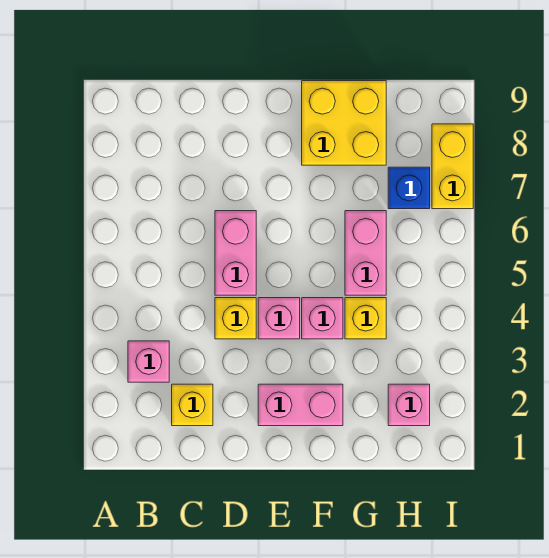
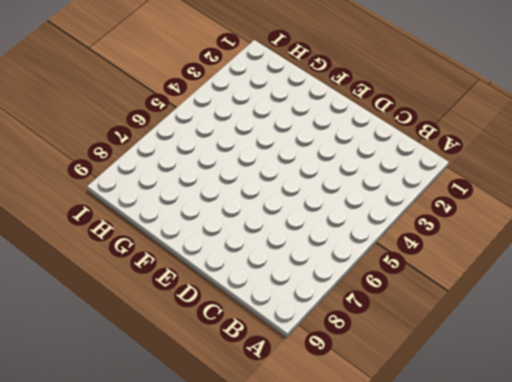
none -> pink brick B3 level 1
none -> yellow brick C2 level 1
none -> yellow brick D4 level 1

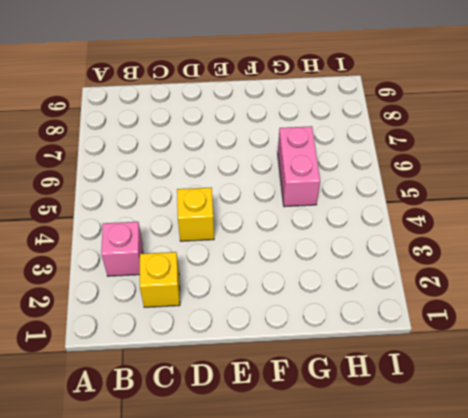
none -> pink brick D5:D6 level 1
none -> pink brick E2:F2 level 1
none -> pink brick E4 level 1

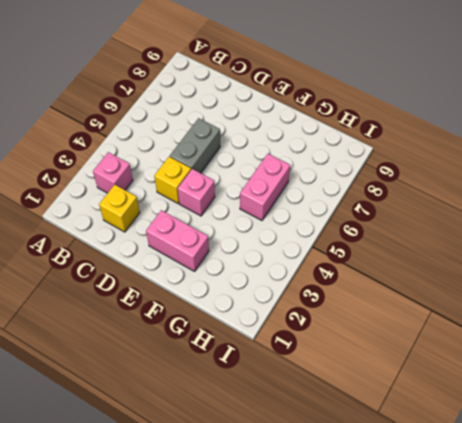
grey brick D5:D6 level 1 -> pink brick D5:D6 level 1
none -> pink brick F4 level 1
none -> yellow brick F8:G9 level 1
none -> yellow brick G4 level 1

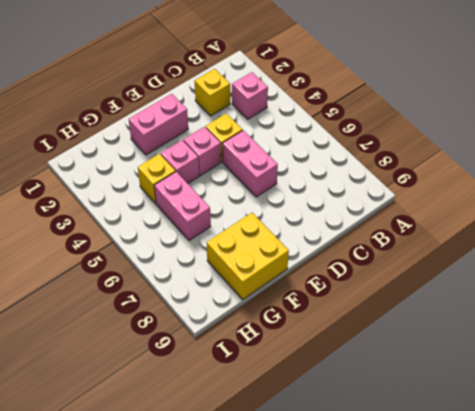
none -> pink brick H2 level 1
none -> blue brick H7 level 1
none -> yellow brick I7:I8 level 1

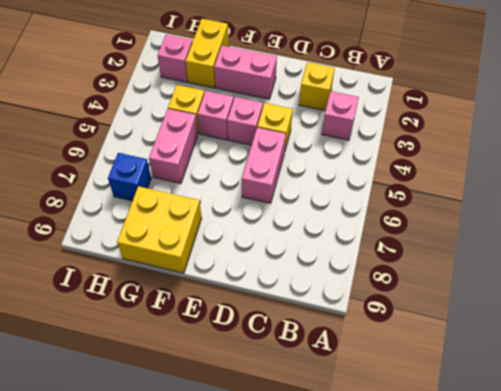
yellow brick G1:G2 level 1 -> yellow brick I7:I8 level 1

